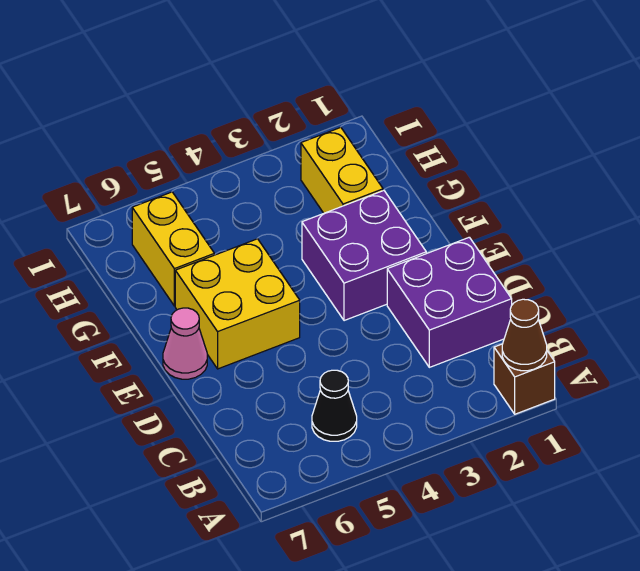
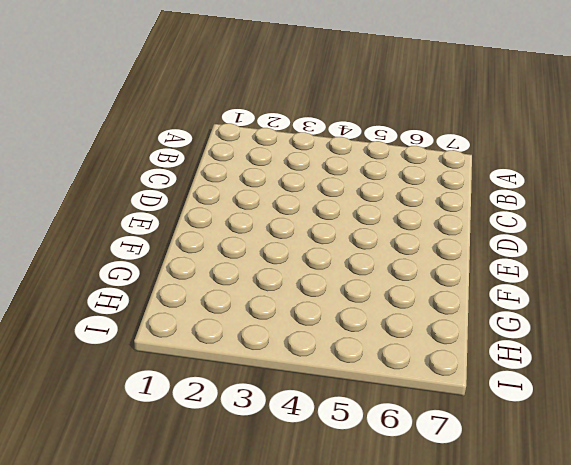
none -> brown brick A1 level 1
none -> black cone B5 level 1

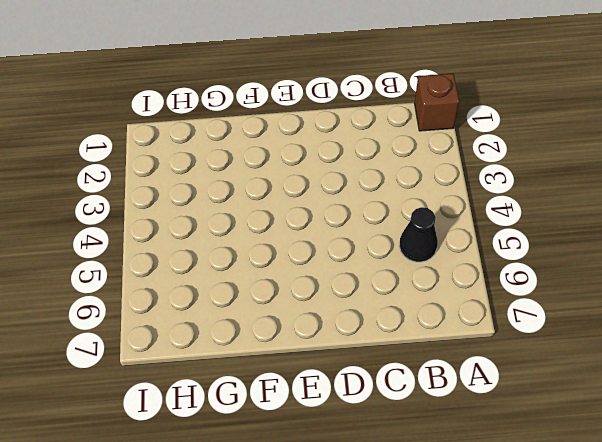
none -> purple brick C1:D2 level 1
none -> purple brick E2:F3 level 1

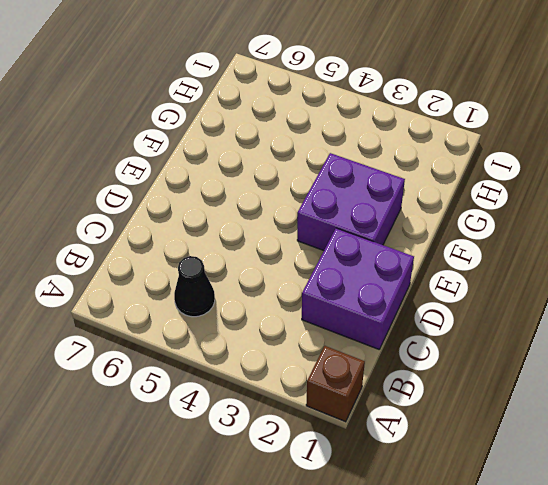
none -> yellow brick E5:F6 level 1
none -> pink cone E7 level 1

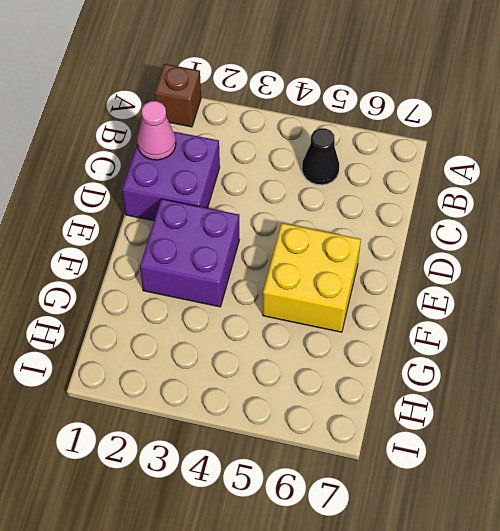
pink cone C1 level 2 -> pink cone E7 level 1
none -> yellow brick G2:H2 level 1
none -> yellow brick G6:H6 level 1

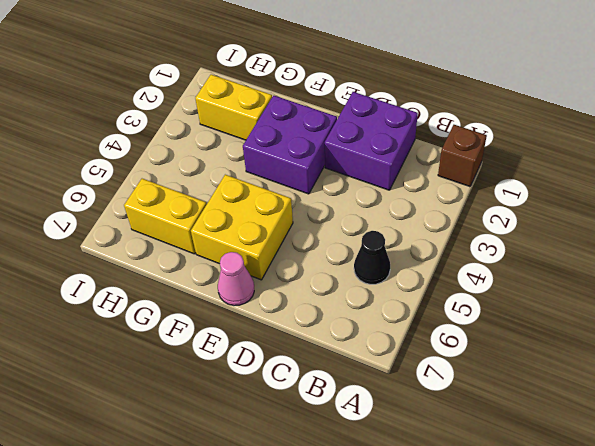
none -> brown cone A1 level 2

